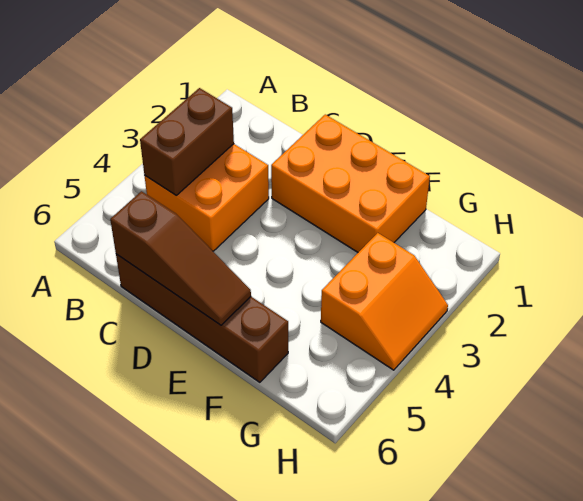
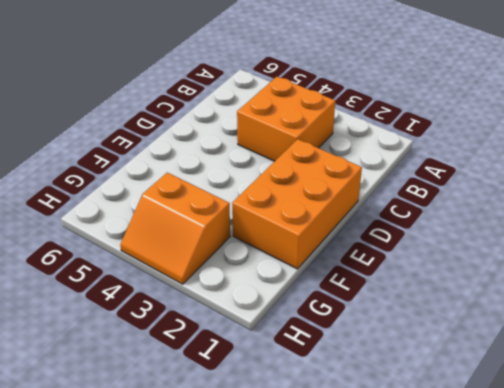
none -> brown brick C6:F6 level 1
none -> brown brick B3:B4 level 2

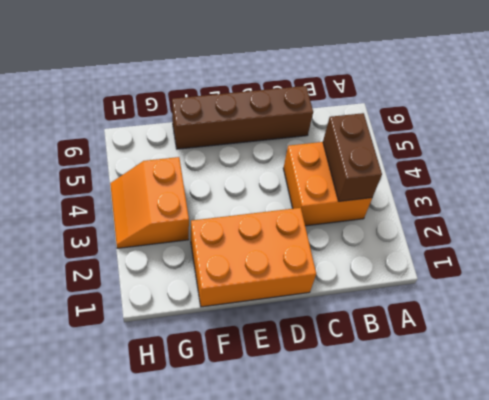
none -> brown slope C6:E6 level 2 top C

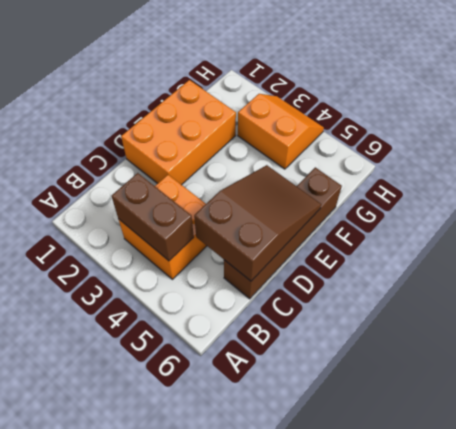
brown slope C5:E6 level 2 top C -> brown slope C6:E6 level 2 top C

